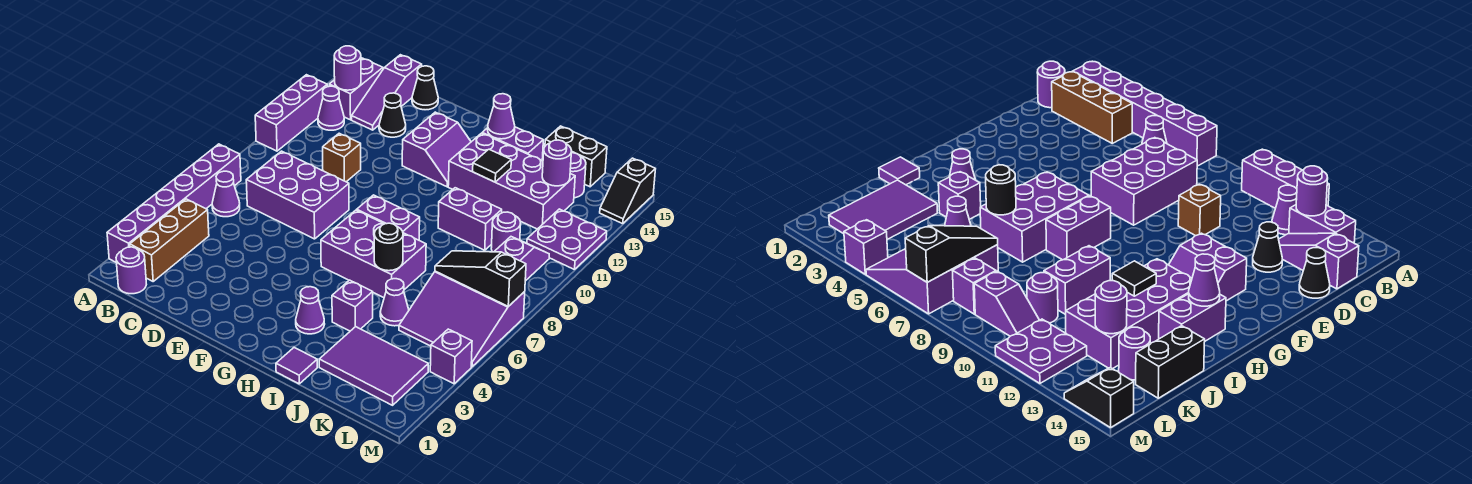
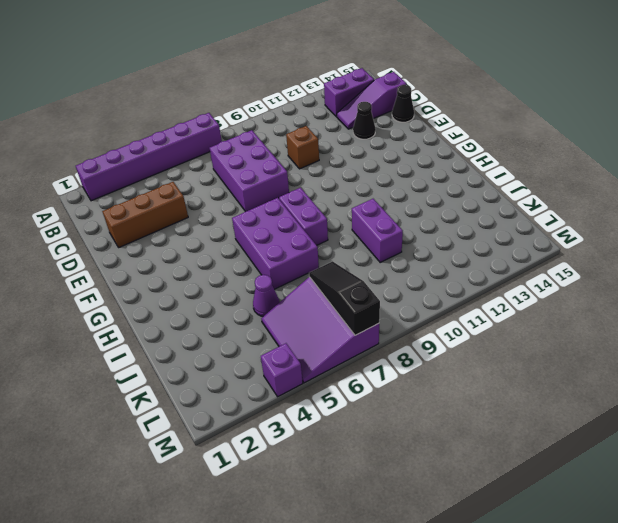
brown brick D2:D4 level 1 -> brown brick B2:B4 level 1
none -> purple brick A10:A12 level 1
none -> purple round brick B1 level 1
none -> purple cone B6 level 1
none -> purple cone B12 level 1

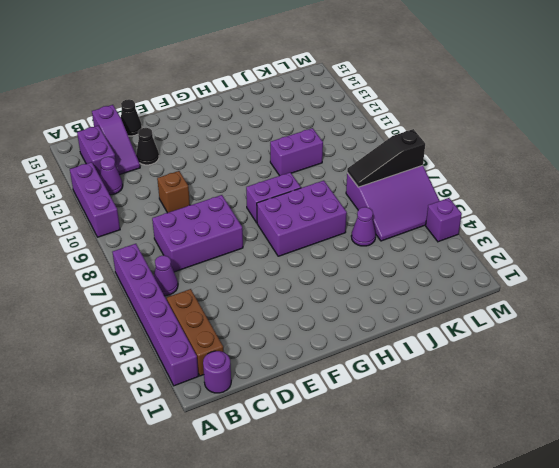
none -> purple slope F12:G13 level 1 top F
none -> purple cone H3 level 1
none -> purple brick H12:K13 level 1
none -> purple brick H14:I14 level 1

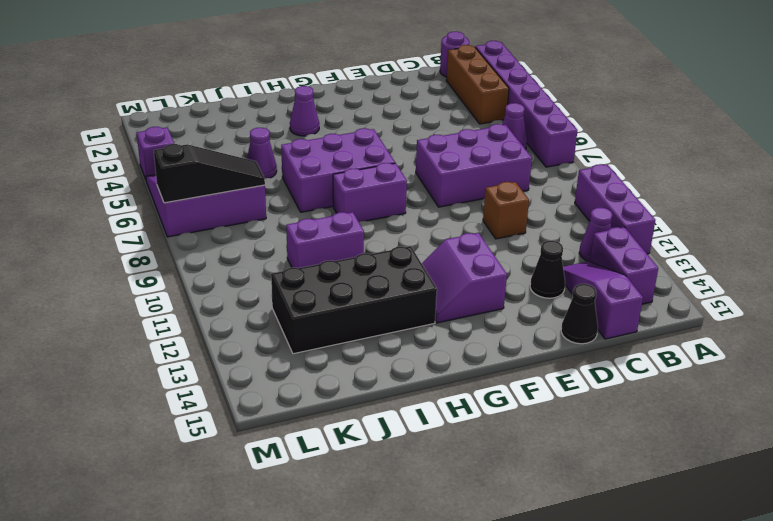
black brick H12:K13 level 1 -> purple brick H12:K13 level 1
none -> purple brick H14:I14 level 1
none -> purple tile I1 level 1
none -> purple brick I4 level 1
none -> purple tile J2:L3 level 1

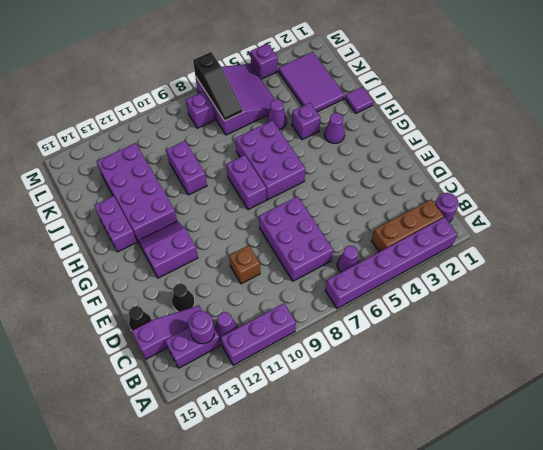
none -> black brick J15:K15 level 1
none -> purple round brick K10 level 1
none -> purple round brick K14 level 1
none -> purple slope L9:L10 level 1 top 9

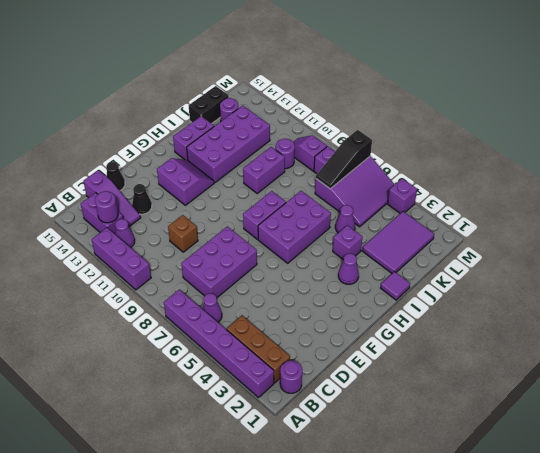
none -> purple plate L11:M12 level 1
none -> black slope M14:M15 level 1 top 15
none -> purple cone H14 level 2
none -> black round brick I6 level 2

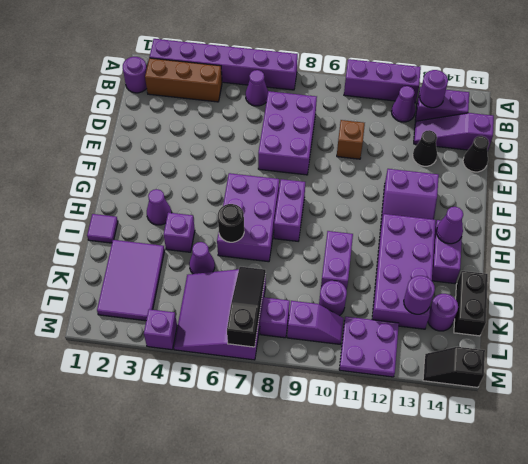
none -> black tile I12 level 2

